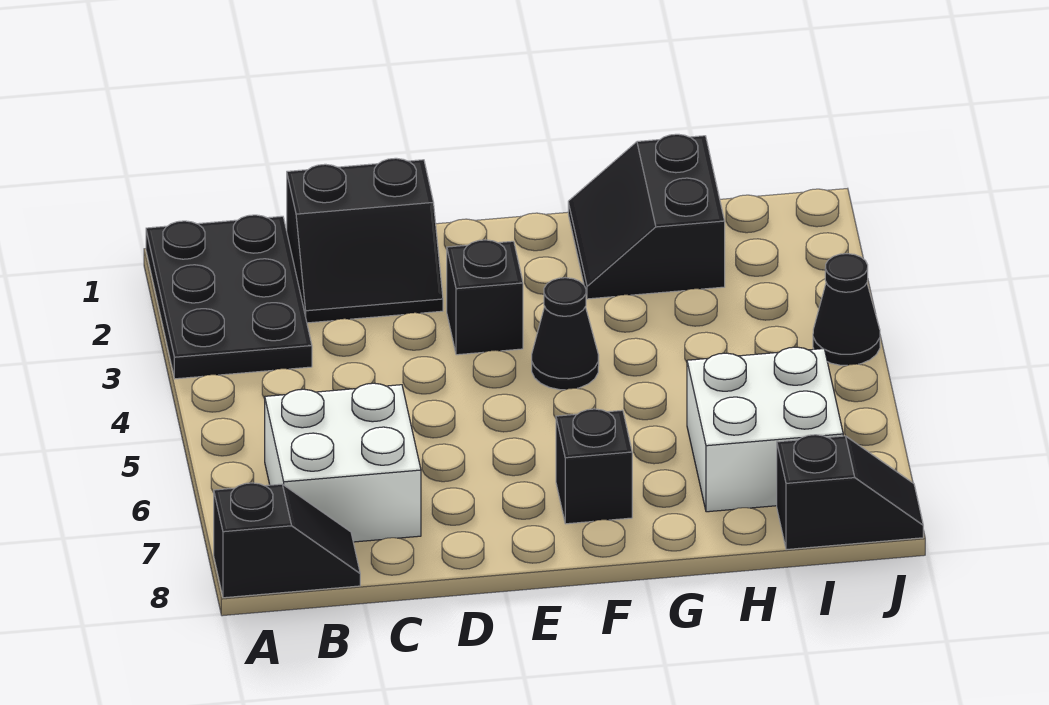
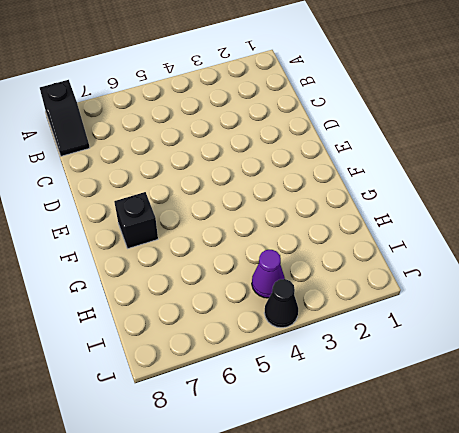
purple cone I4 level 1 -> none
none -> black plate A1:B3 level 1
none -> white brick B6:C7 level 1

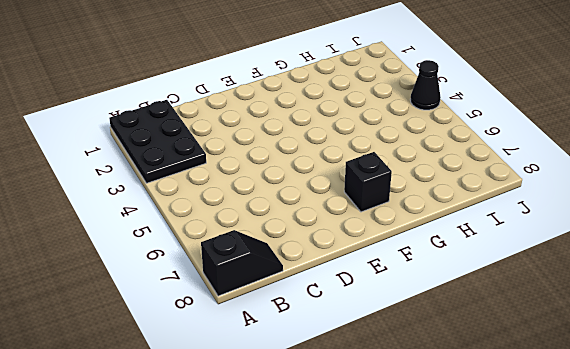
none -> white brick B6:C7 level 1
none -> black slope C1:D2 level 1 top 1

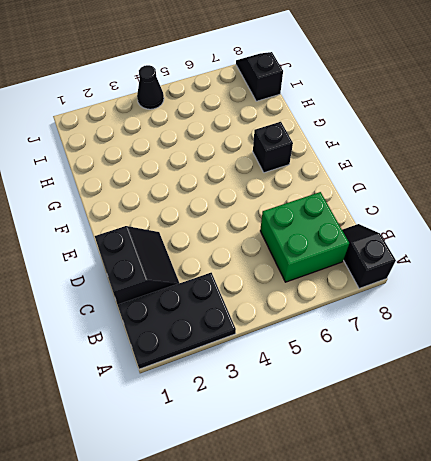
green brick B6:C7 level 1 -> white brick B6:C7 level 1
none -> black brick E3 level 1
none -> black cone F4 level 1

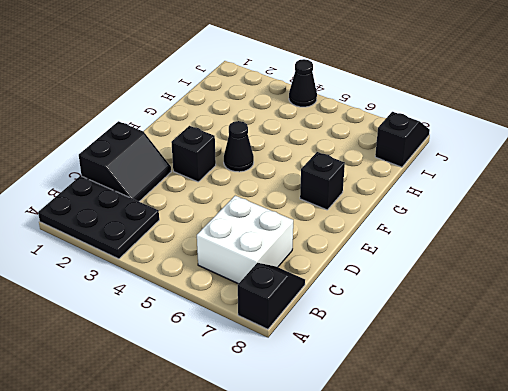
none -> black slope G1:H2 level 1 top H
none -> white brick H6:I7 level 1

